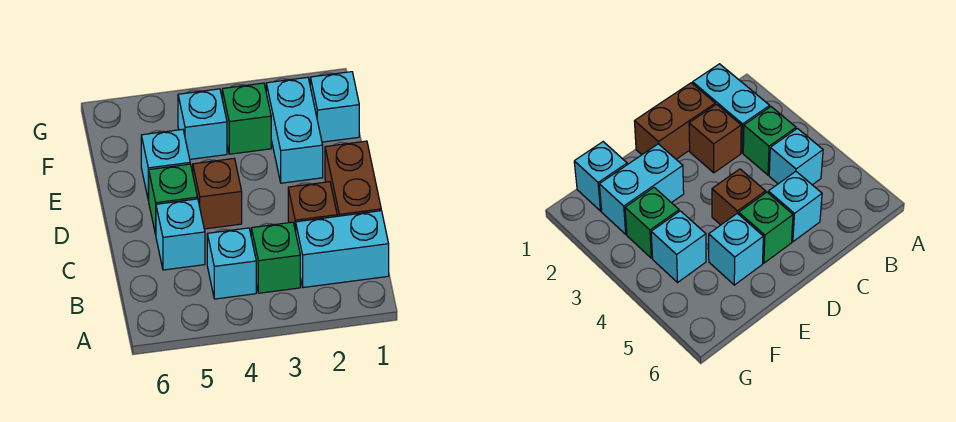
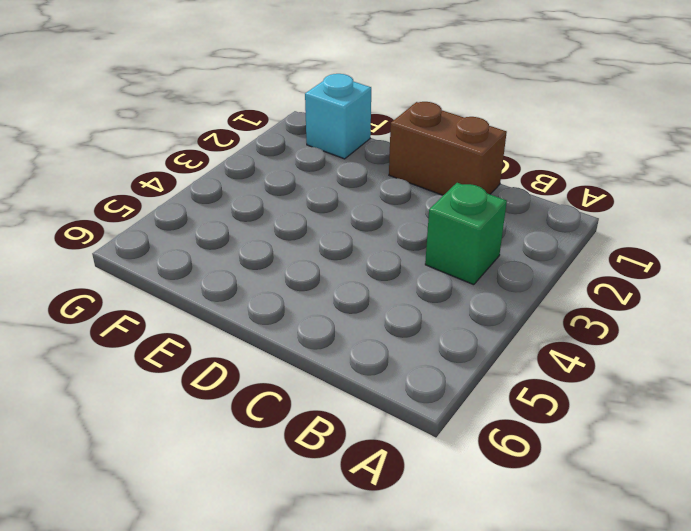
none -> cyan brick B1:B2 level 1
none -> cyan brick B4 level 1
none -> brown brick C2 level 1

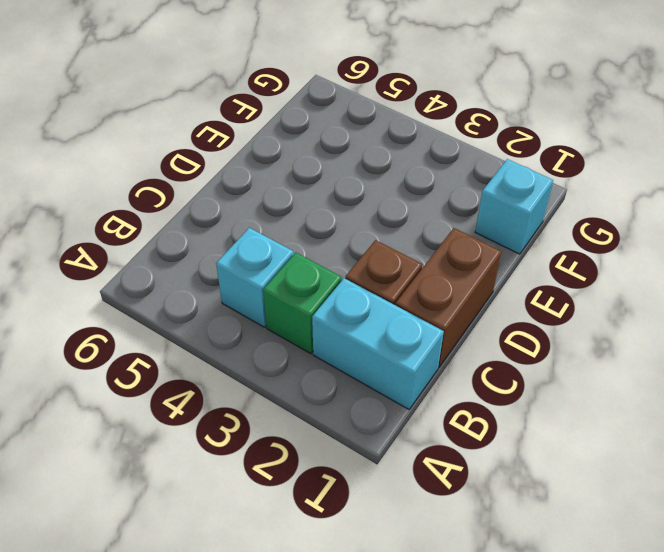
none -> cyan brick C5 level 1
none -> brown brick D4 level 1
none -> green brick D5 level 1

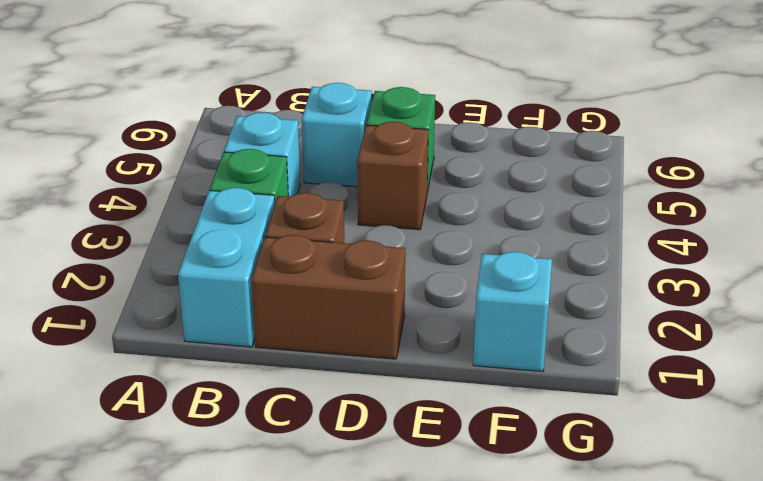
none -> cyan brick E2:F2 level 1
none -> cyan brick E5 level 1
none -> green brick F3 level 1

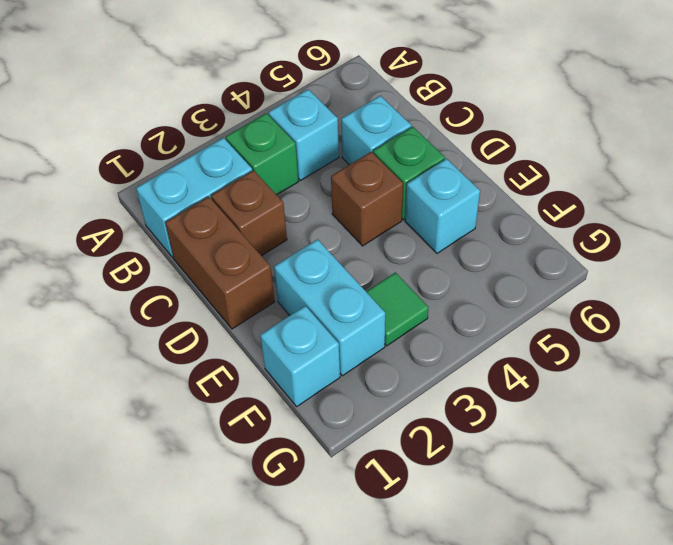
green tile F3 level 1 -> green brick F3 level 1
none -> cyan brick F4 level 1

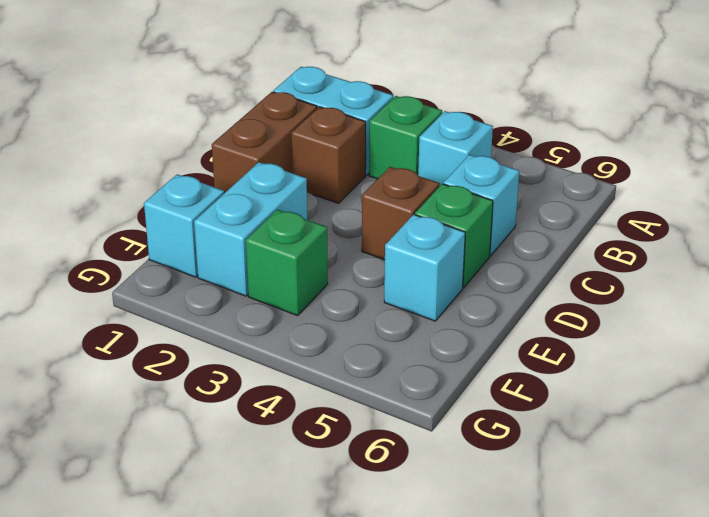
none -> cyan brick F4 level 1

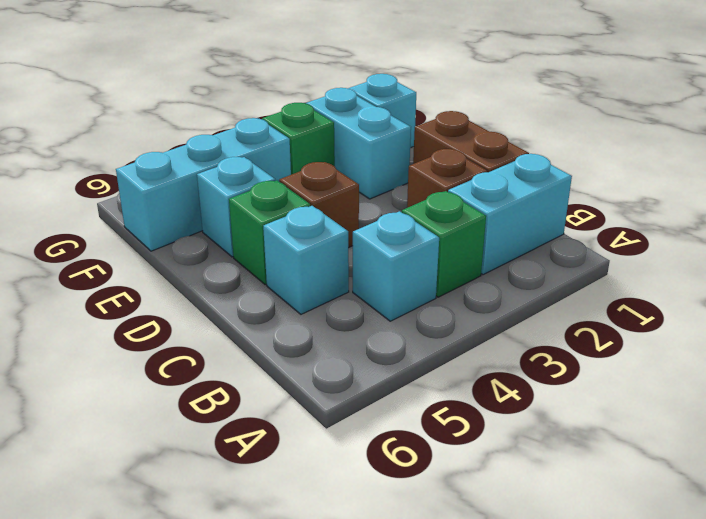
cyan brick F4:F6 level 1 -> cyan brick F4 level 1

